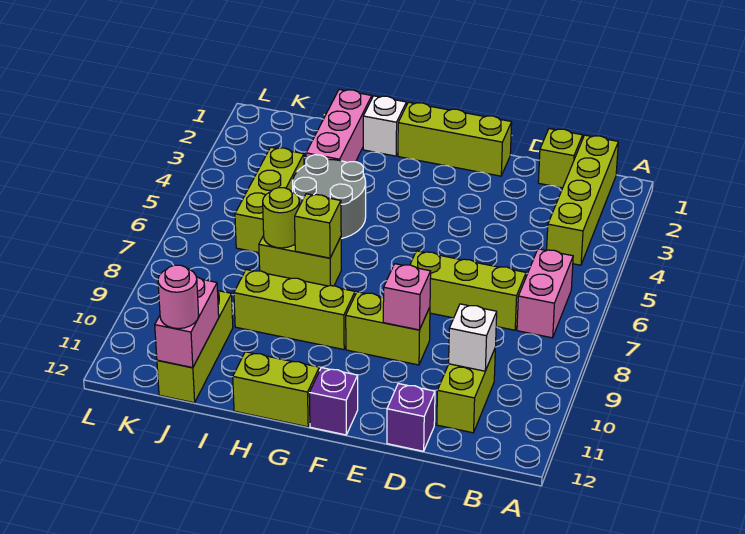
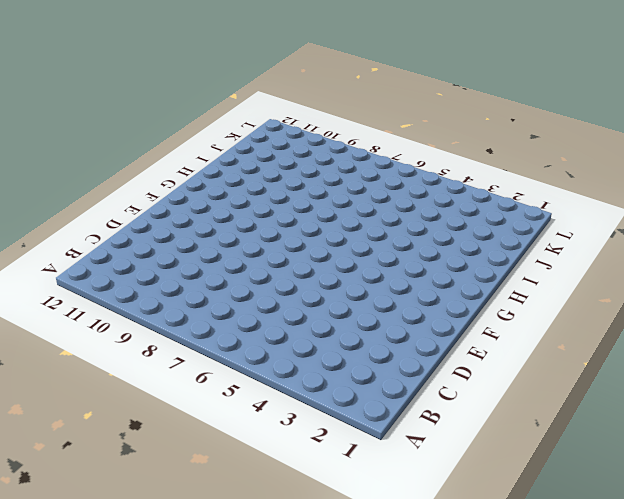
none -> lime brick B1:B4 level 1
none -> pink brick B6:B7 level 1
none -> lime brick C1 level 1

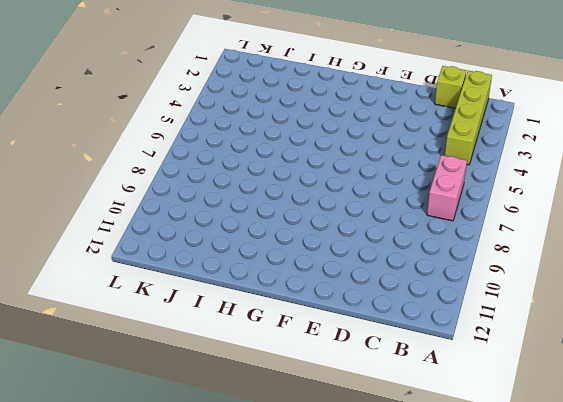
none -> lime brick C7:E7 level 1
none -> lime brick C10:C11 level 1
none -> purple brick D12 level 1

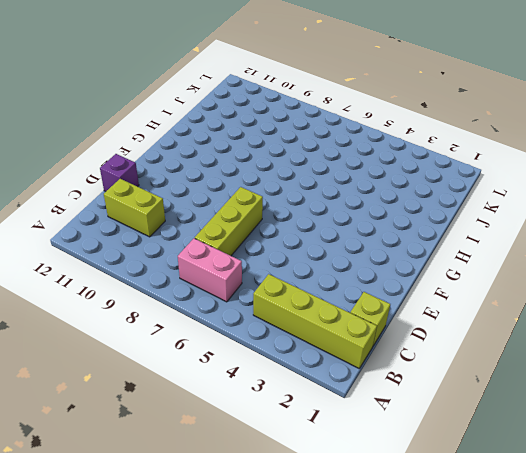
none -> lime brick E1:G1 level 1
none -> lime brick E9:F9 level 1
none -> purple brick F12 level 1

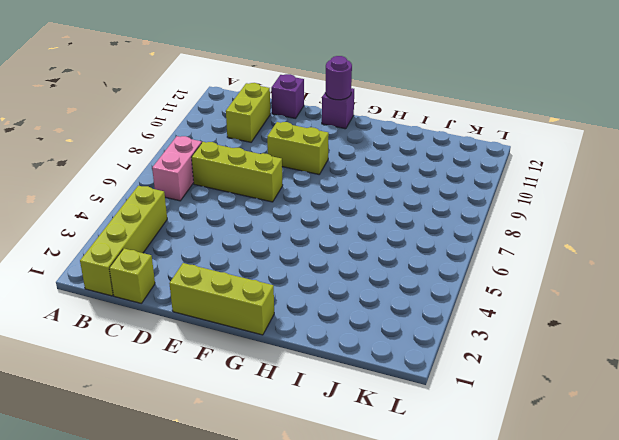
purple round brick F12 level 2 -> none
none -> lime brick G9:I9 level 1
none -> lime brick G12:H12 level 1
none -> white brick H1 level 1

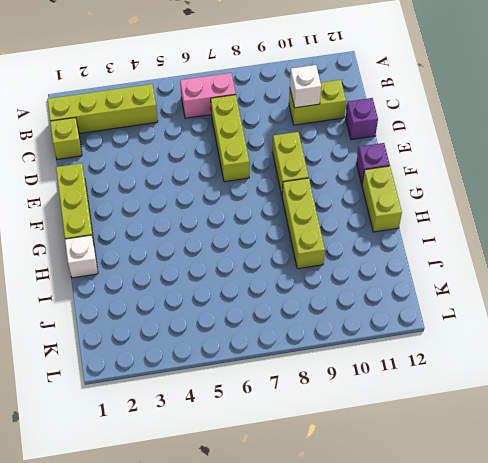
none -> grey round brick H4:I5 level 1
none -> lime brick H7:I7 level 1
none -> pink brick I1:I3 level 1

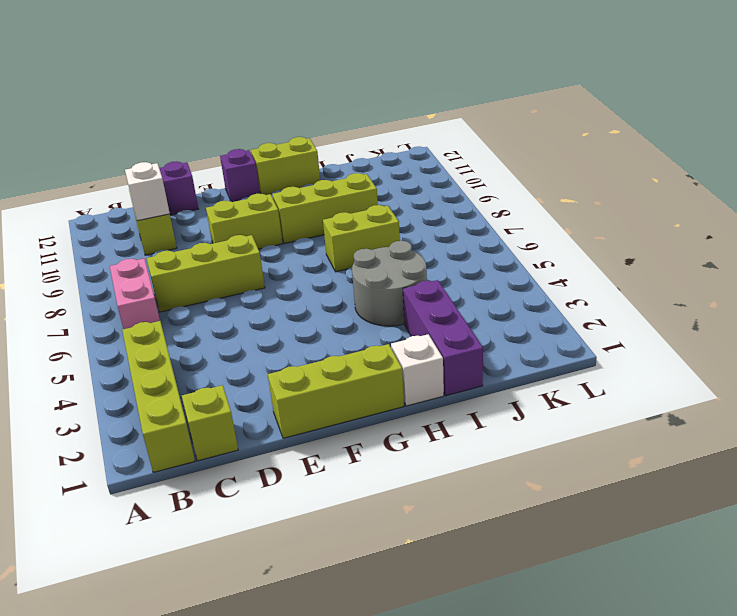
purple brick I1:I3 level 1 -> pink brick I1:I3 level 1
none -> lime brick J4:J6 level 1
none -> lime brick J10:J12 level 1
none -> pink brick E9 level 2

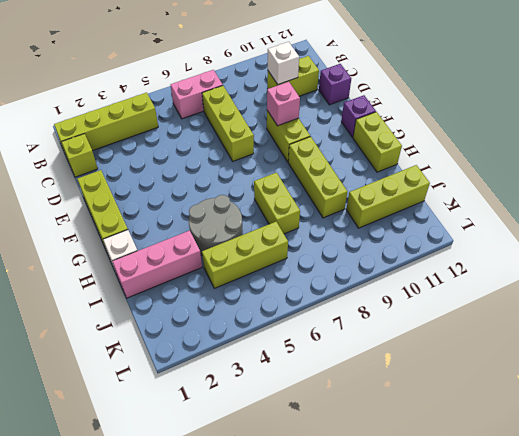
none -> lime brick H7 level 2
none -> lime round brick I7 level 2
none -> pink brick J11:J12 level 2

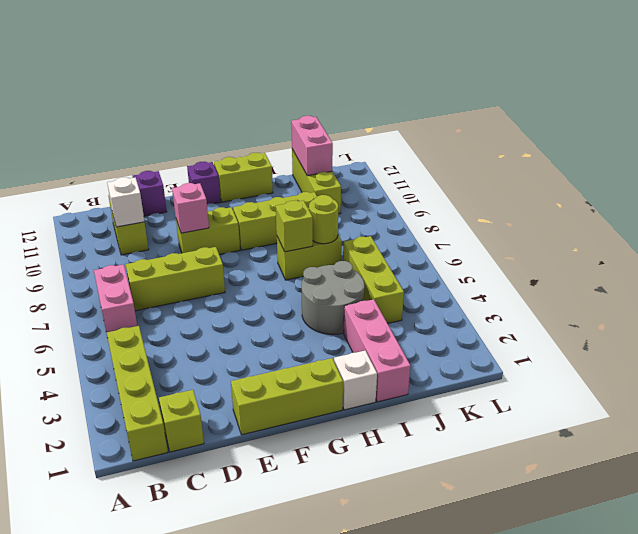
none -> pink round brick J12 level 3

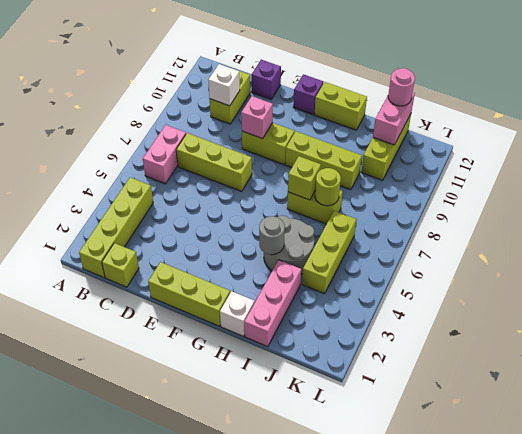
grey round brick H4 level 2 -> none

